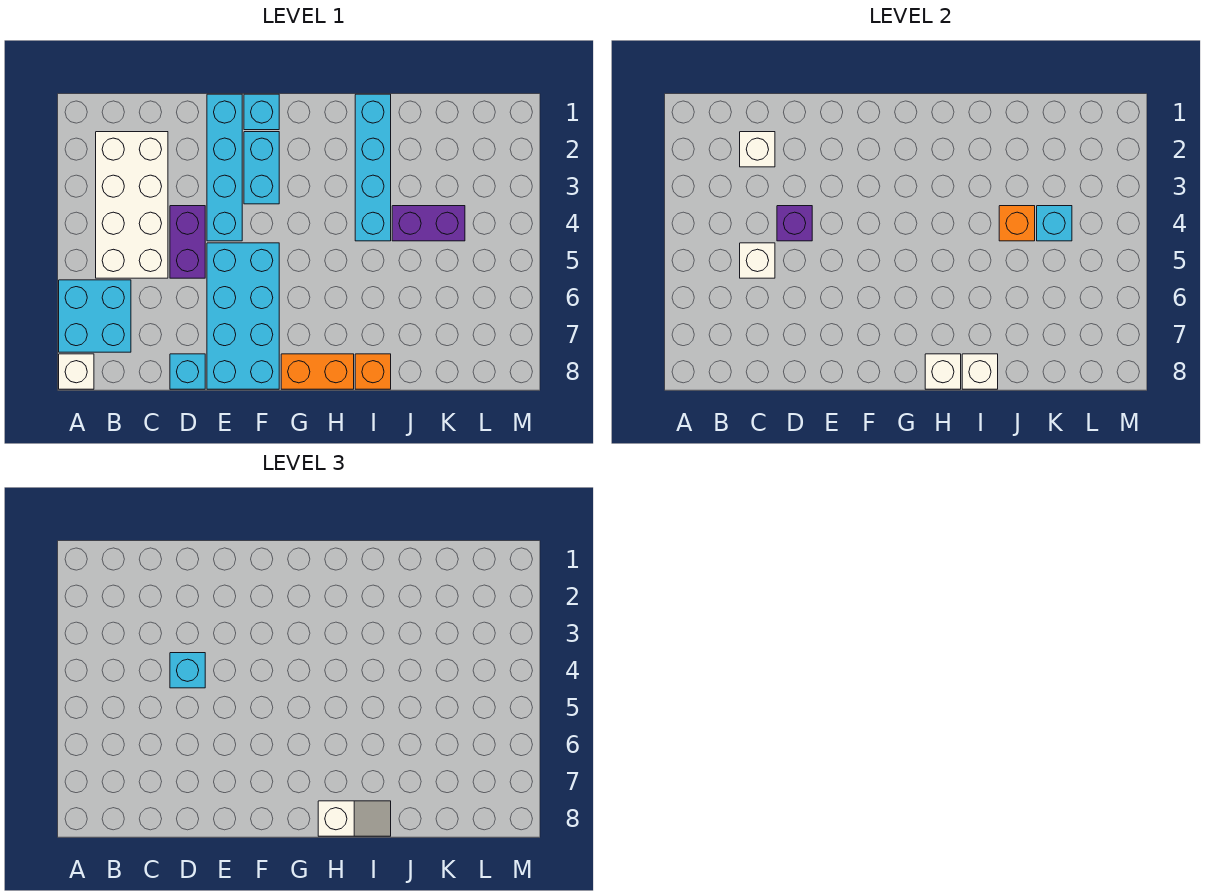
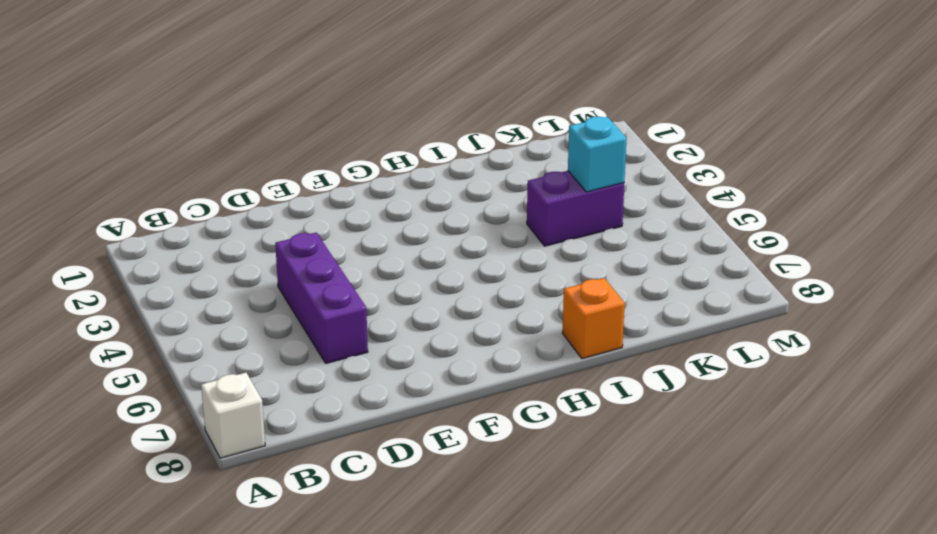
purple brick D4:D6 level 1 -> purple brick D4:D5 level 1
none -> cyan brick A6:B7 level 1
none -> white brick B2:C5 level 1
none -> cyan brick D8 level 1

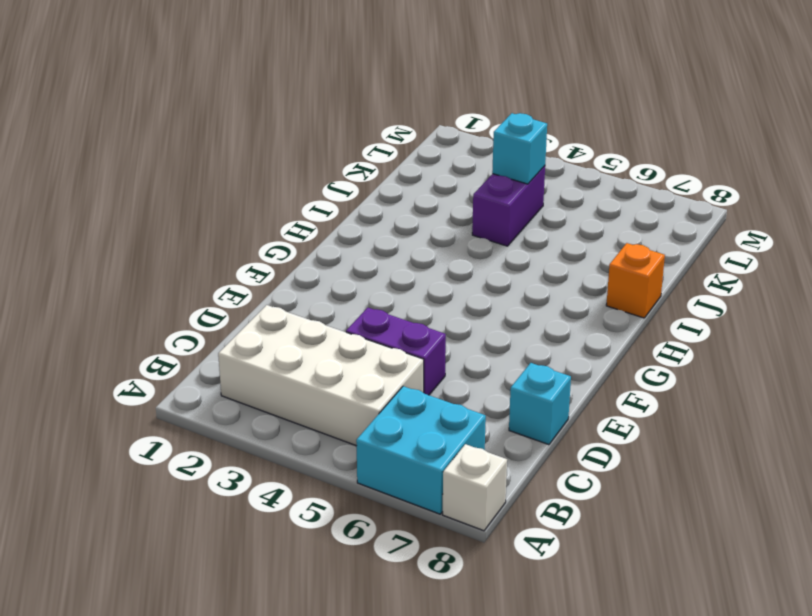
none -> cyan brick E1:E4 level 1
none -> cyan brick E5:F8 level 1
none -> cyan brick F1 level 1

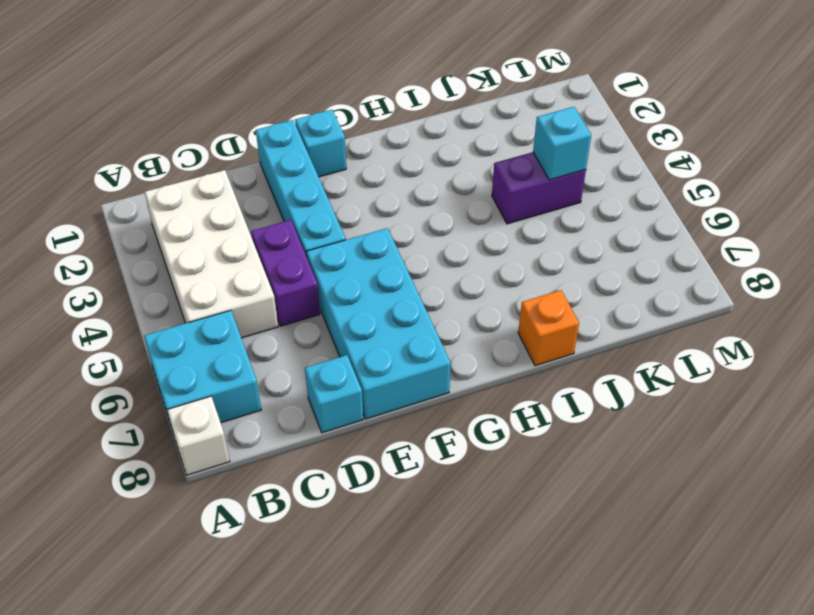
none -> cyan brick F2:F3 level 1
none -> orange brick G8:H8 level 1
none -> cyan brick I1:I4 level 1

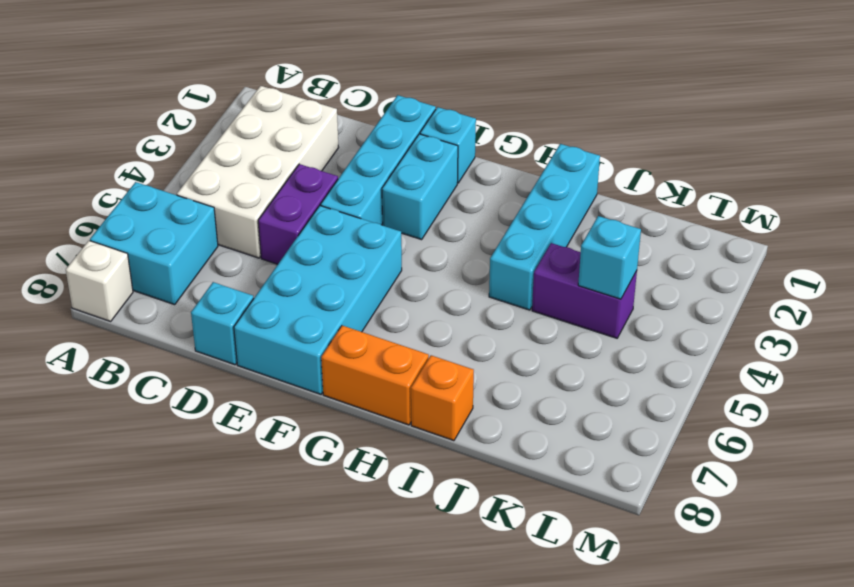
none -> white brick C2 level 2
none -> white brick C5 level 2
none -> purple brick D4 level 2

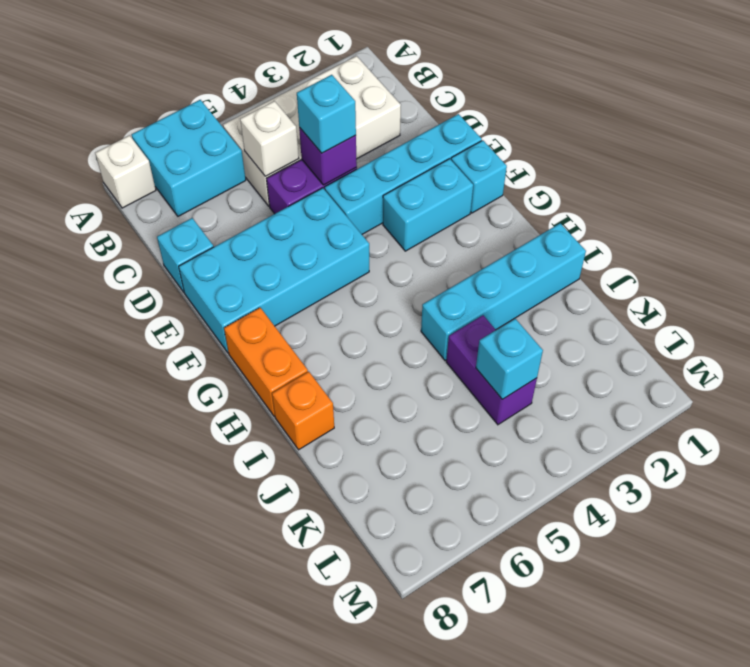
none -> white brick C2 level 2
none -> white brick H8 level 2
none -> white brick I8 level 2

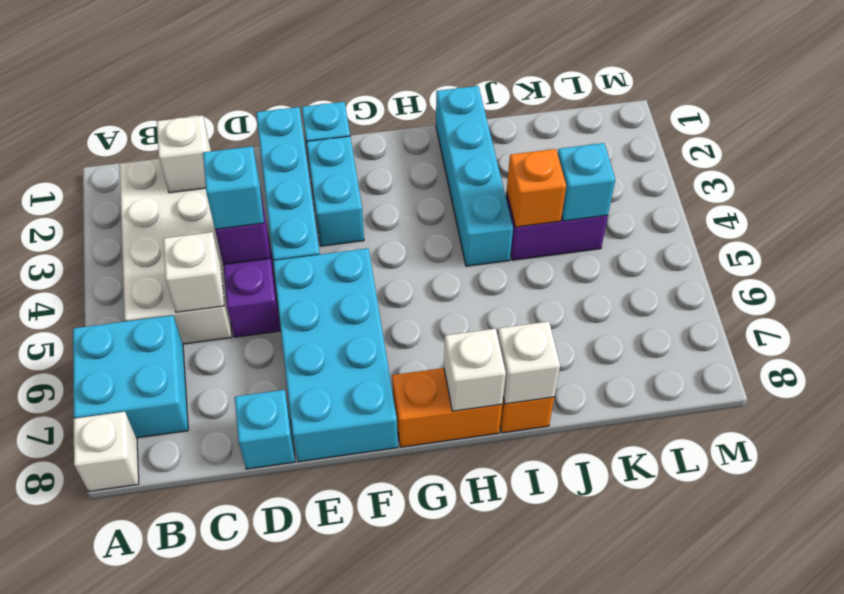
none -> white slope H8:I8 level 3 top H

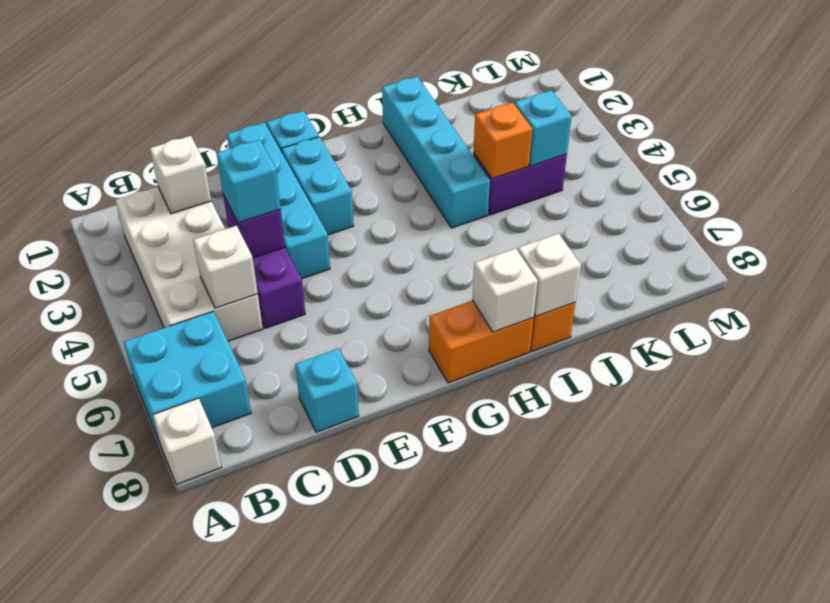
none -> cyan brick E5:F8 level 1
none -> white slope H8:I8 level 3 top H

